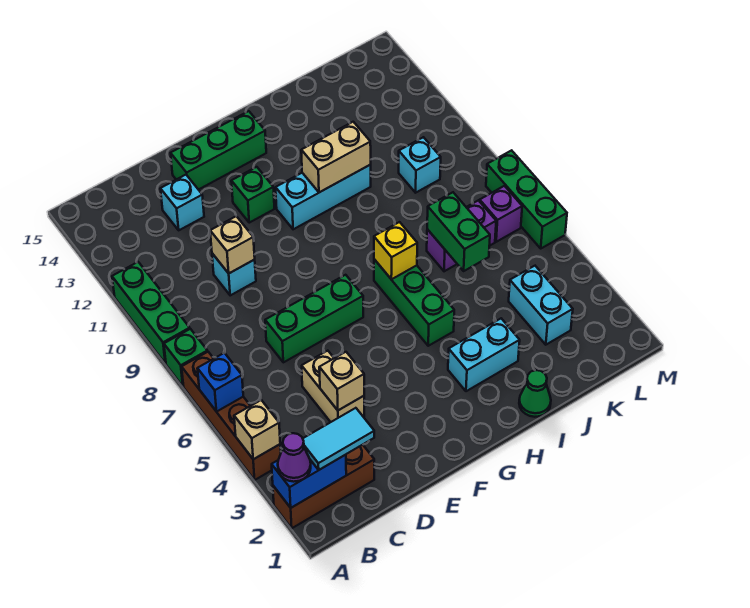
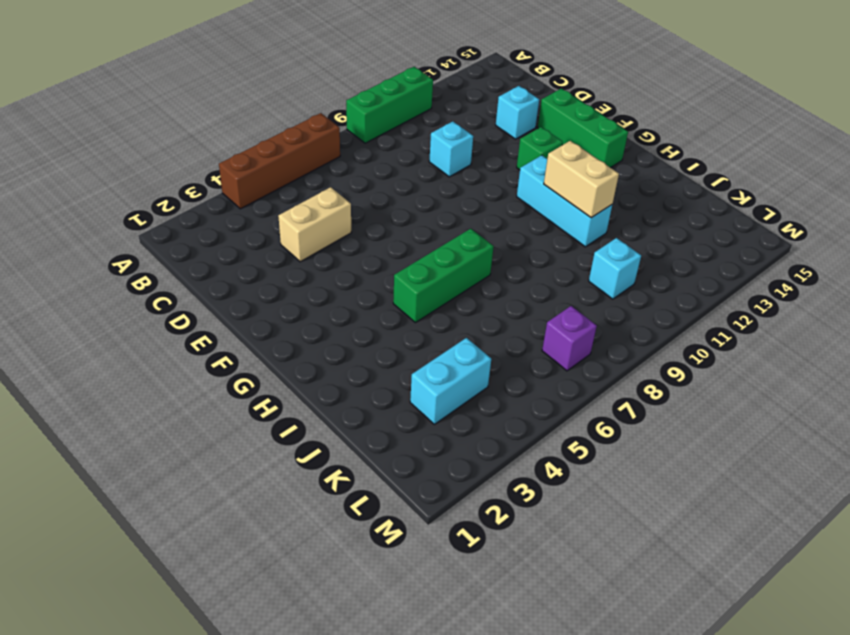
none -> brown brick A2:C2 level 1
none -> green brick A8 level 1
none -> green brick D7:F7 level 1

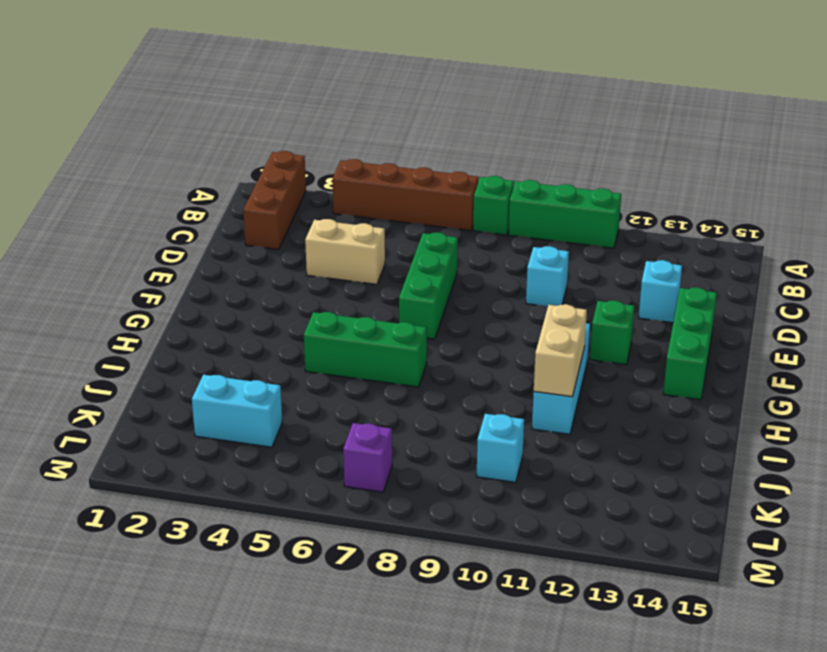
none -> cyan brick H3:I3 level 1
none -> green cone I1 level 1
none -> purple brick J7:K7 level 1

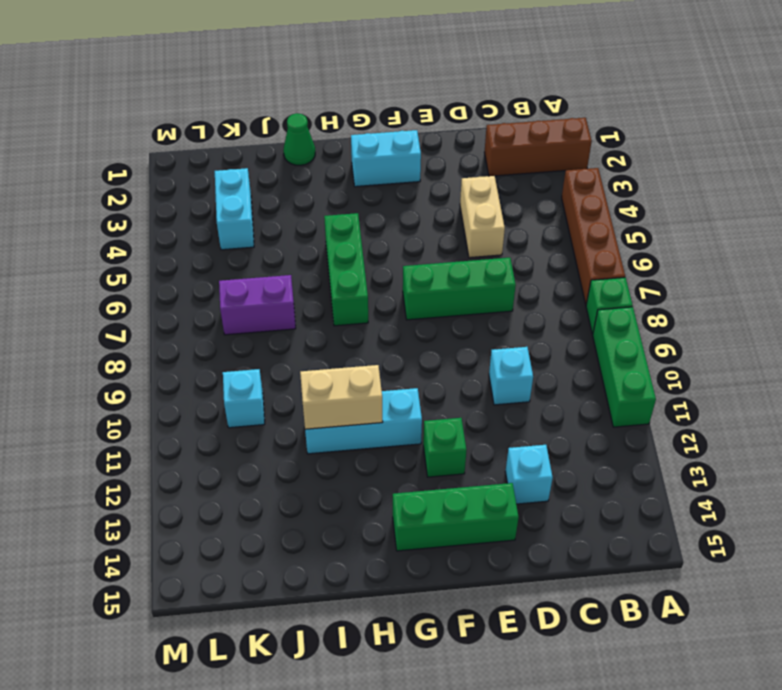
cyan brick F2:G2 level 1 -> cyan brick H3:I3 level 1
none -> purple brick L7 level 1
none -> green brick M6:M8 level 1
none -> blue brick A2:B2 level 2

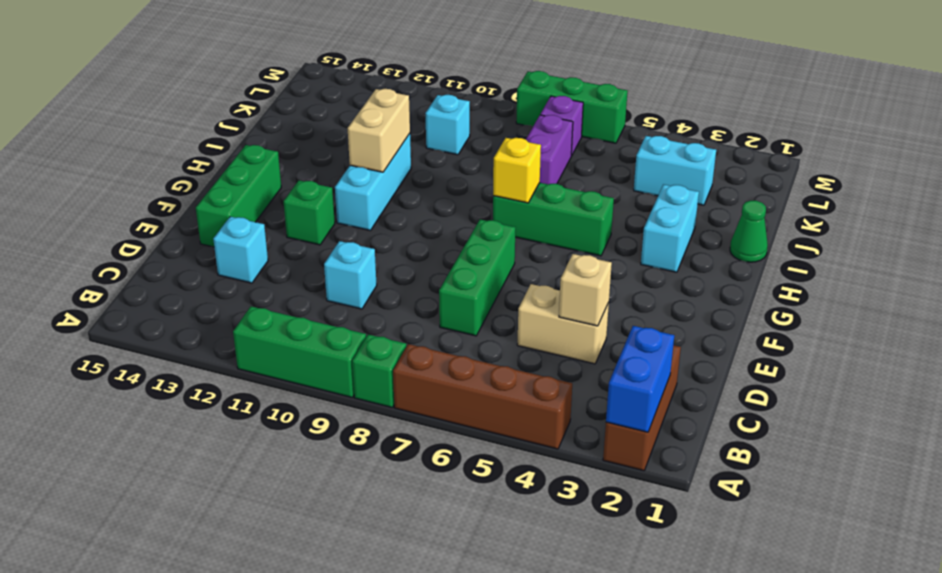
none -> tan brick A4 level 2
none -> blue brick A6 level 2
none -> tan brick D10 level 2

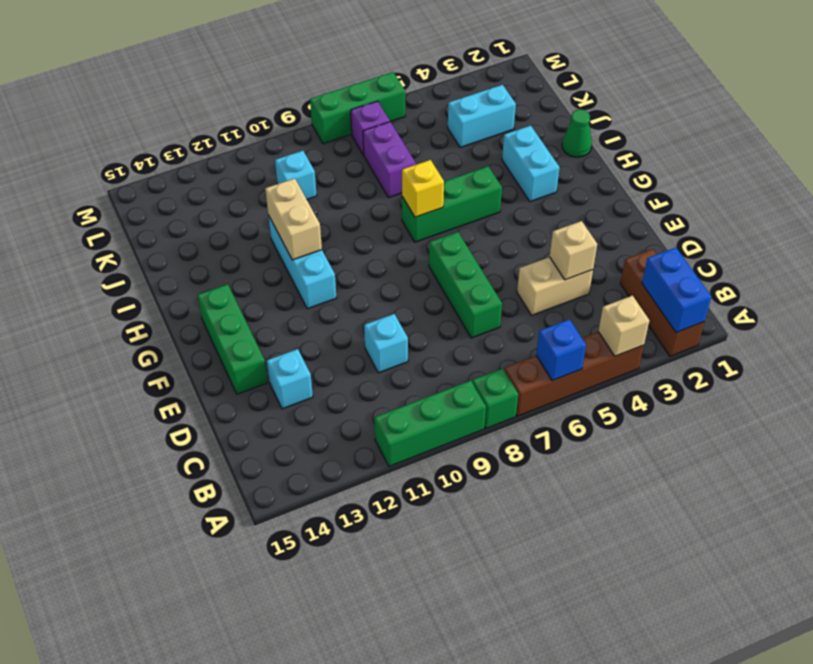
none -> green brick F12 level 1
none -> tan brick D10 level 2
none -> green brick J6:J7 level 2

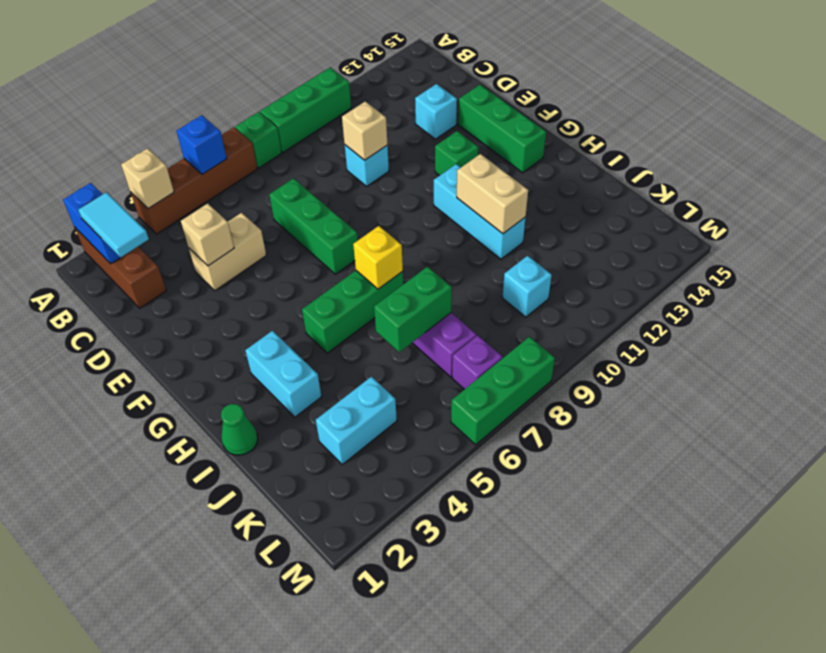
none -> purple cone A2 level 3

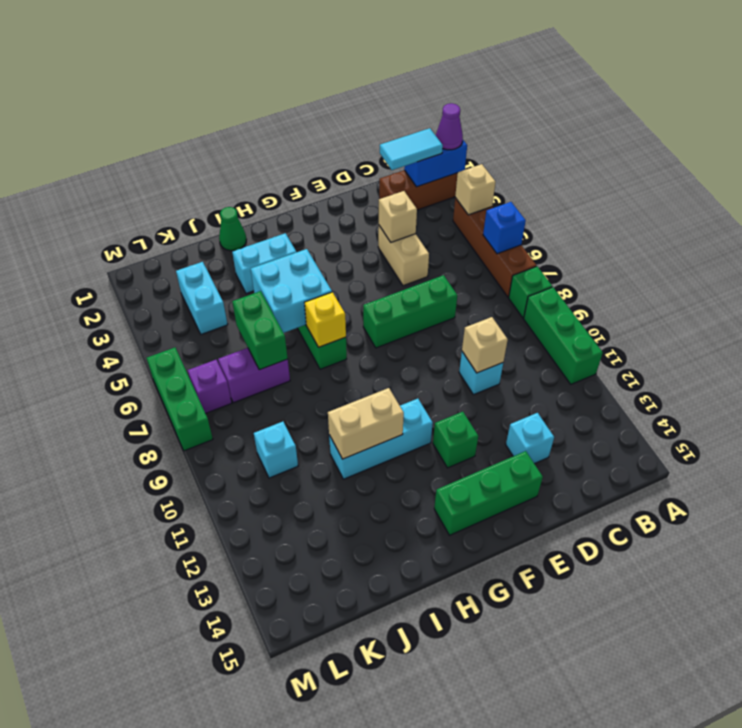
cyan brick H5:I6 level 2 -> none

